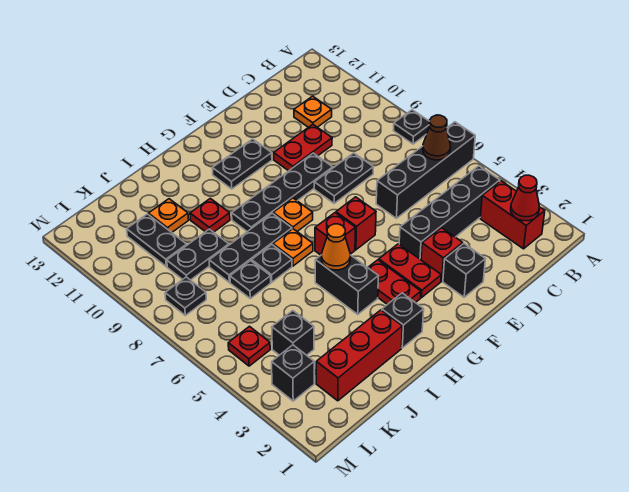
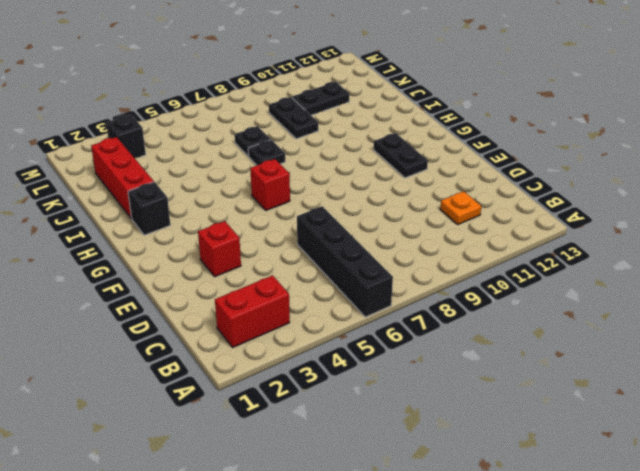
none -> black plate A8 level 1
none -> black brick B4:E4 level 1
none -> black plate D8:E8 level 1
none -> red plate D10:E10 level 1

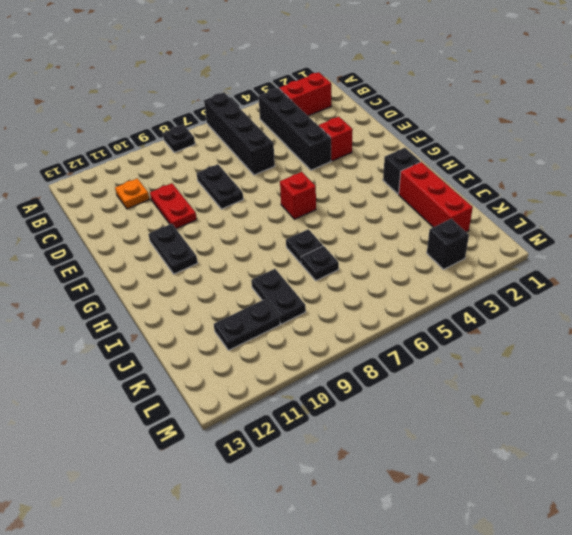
none -> black brick E2 level 1
none -> black plate E9:H9 level 1
none -> red plate F3:F4 level 1
none -> red brick F6 level 1

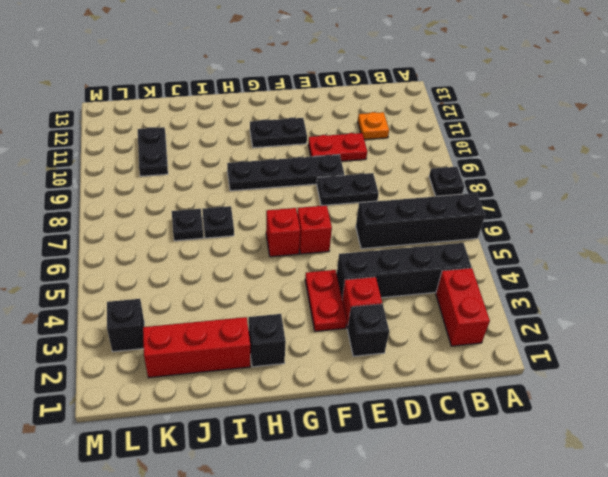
none -> red plate G3:G4 level 1
none -> orange plate G8 level 1
none -> black brick H4:H5 level 1
none -> orange plate H7 level 1

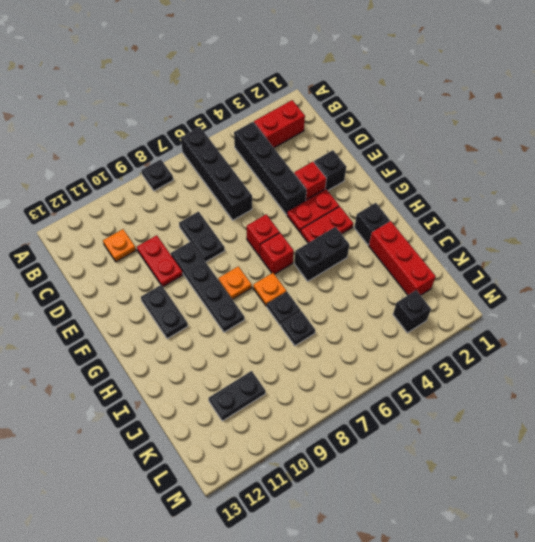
none -> black plate H8:J8 level 1
none -> red plate I10 level 1
none -> black plate J9:K9 level 1
none -> orange plate J11 level 1

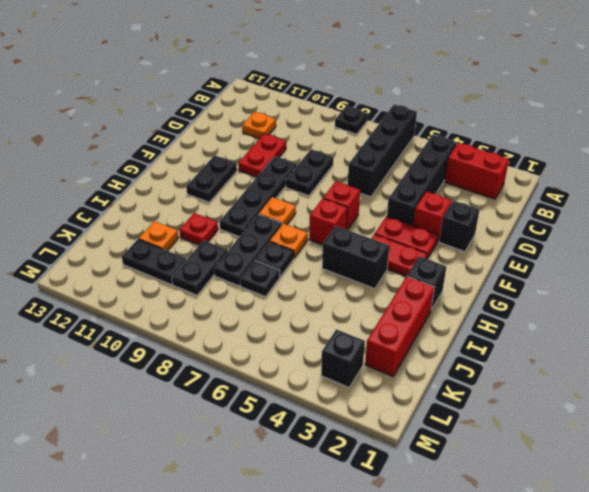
none -> black brick K4 level 1
none -> red plate L5 level 1
none -> black plate L8 level 1
none -> red cone B2 level 2

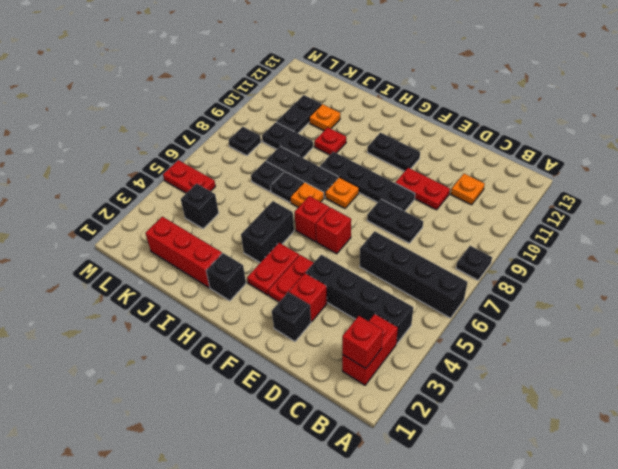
red brick B2 level 2 -> red cone B2 level 2
red plate L5:M5 level 1 -> red plate L5 level 1
none -> black brick L3 level 1
none -> brown cone B6 level 2
none -> orange cone H5 level 2

